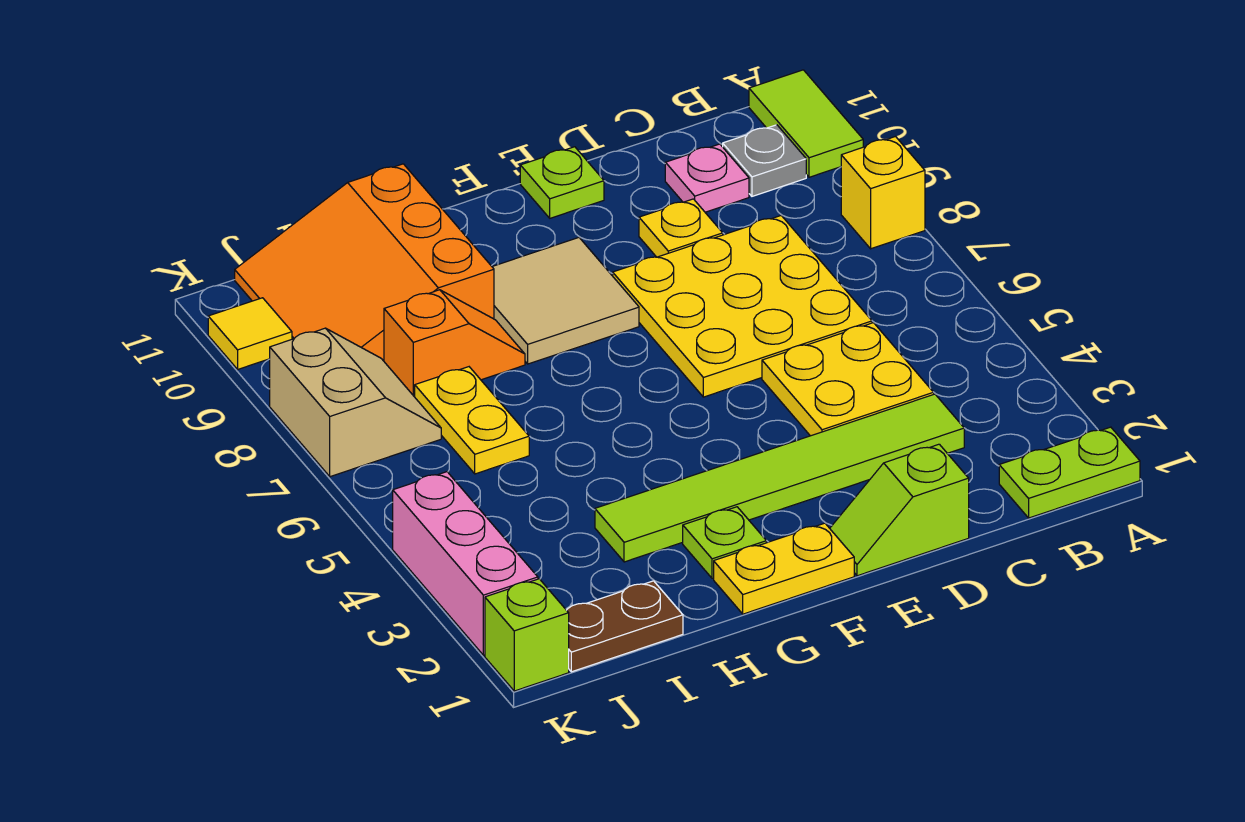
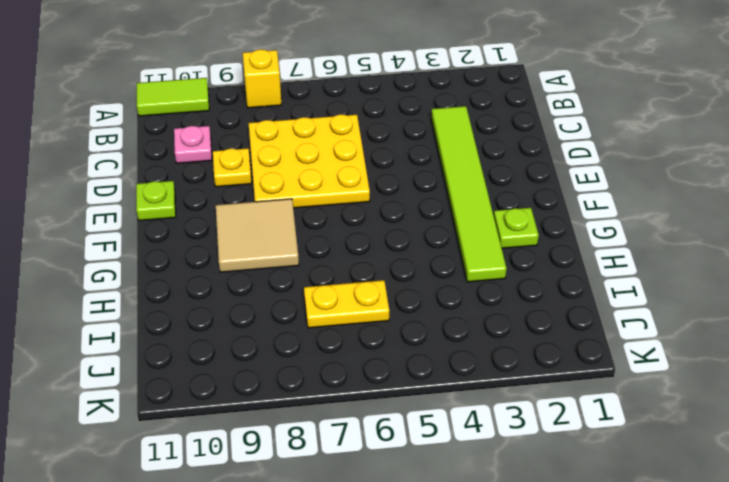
none -> lime plate A1:B1 level 1
none -> grey plate B10 level 1
none -> yellow plate C4:D5 level 1

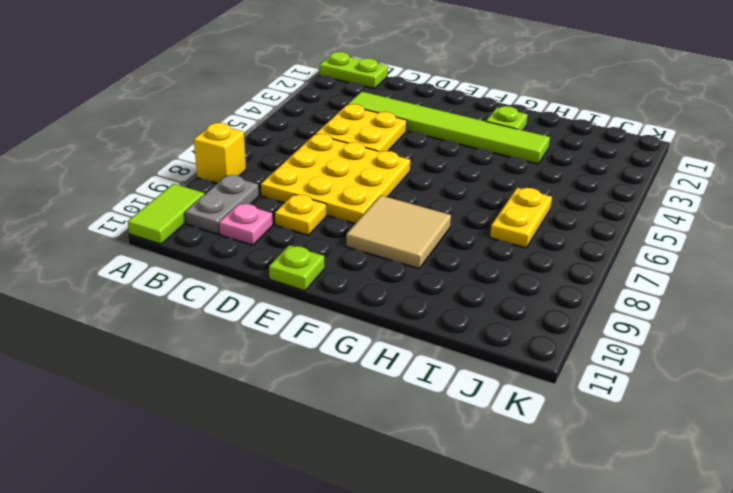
grey plate B9:B10 level 1 -> grey plate B10 level 1
none -> lime slope D1:E1 level 1 top D
none -> yellow plate F1:G1 level 1
none -> orange slope H8:I8 level 1 top I

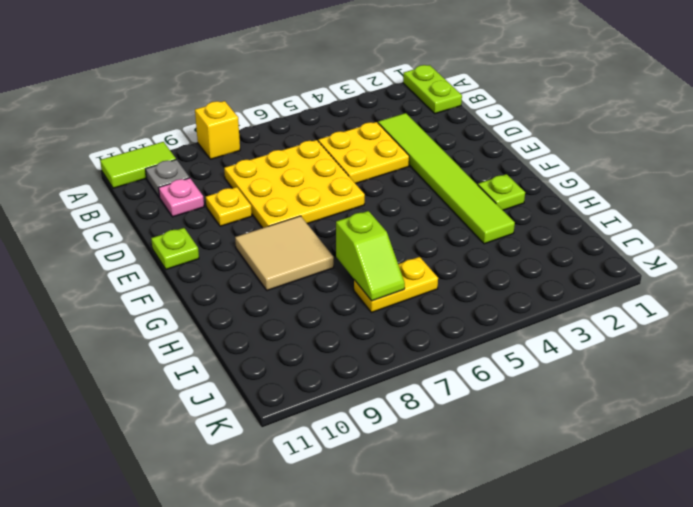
lime slope H7:I7 level 2 top H -> lime slope D1:E1 level 1 top D
none -> yellow plate F1:G1 level 1
none -> orange slope H8:I8 level 1 top I
none -> orange slope H9:J11 level 1 top H

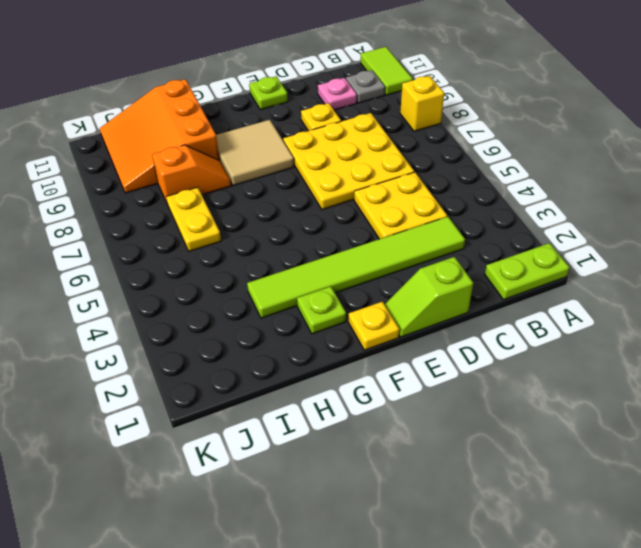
yellow plate F1 level 1 -> yellow plate F1:G1 level 1
none -> brown plate I1:J1 level 1
none -> tan slope J7:K8 level 1 top K
none -> lime brick K1 level 1

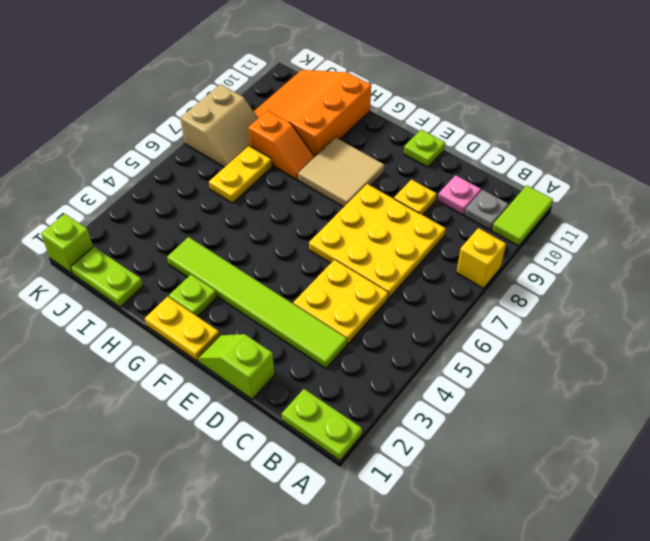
lime plate I1:J1 level 1 -> brown plate I1:J1 level 1
none -> pink brick K2:K4 level 1
none -> yellow tile K10 level 1

